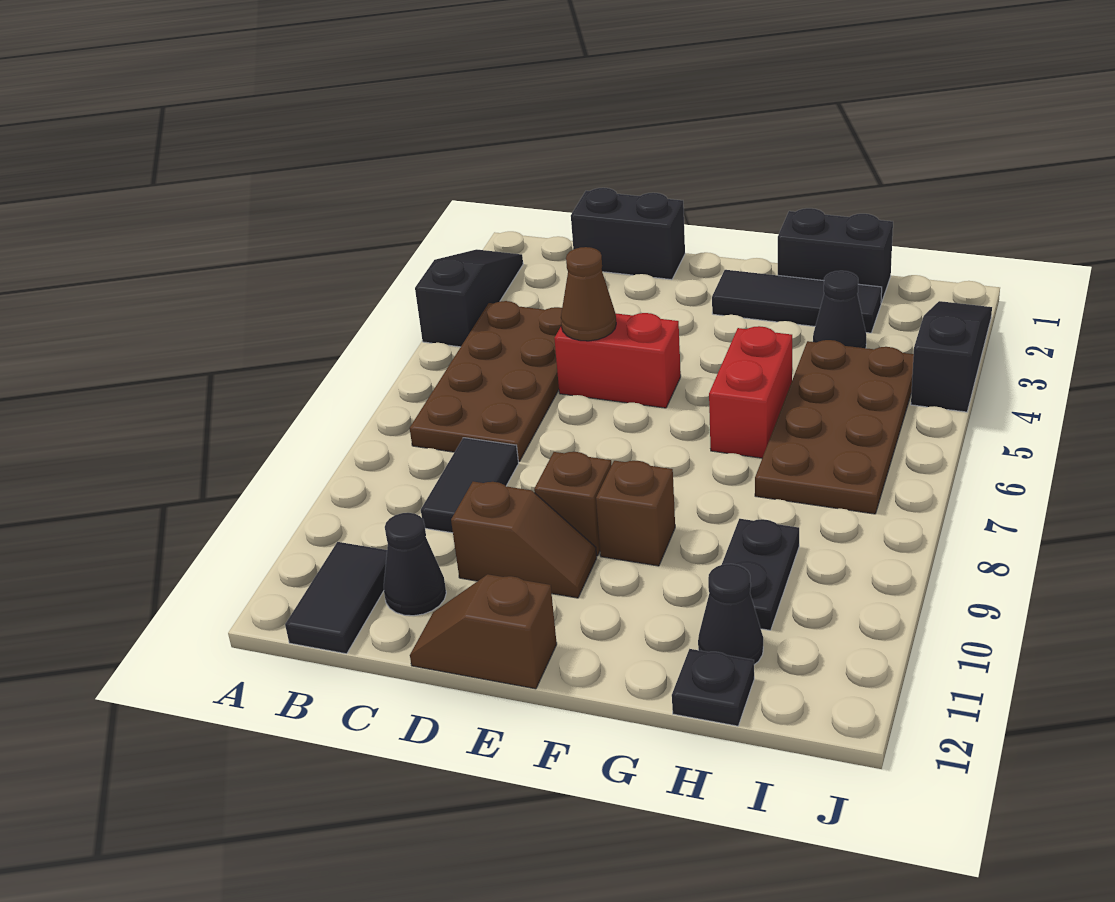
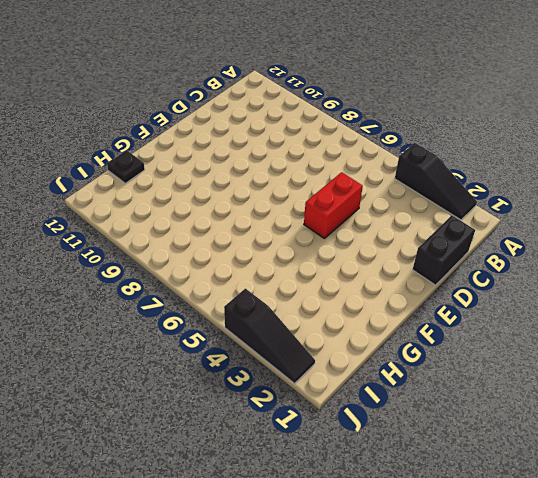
none -> brown plate B4:C7 level 1
none -> black tile B11:B12 level 1
none -> black tile C8:C9 level 1

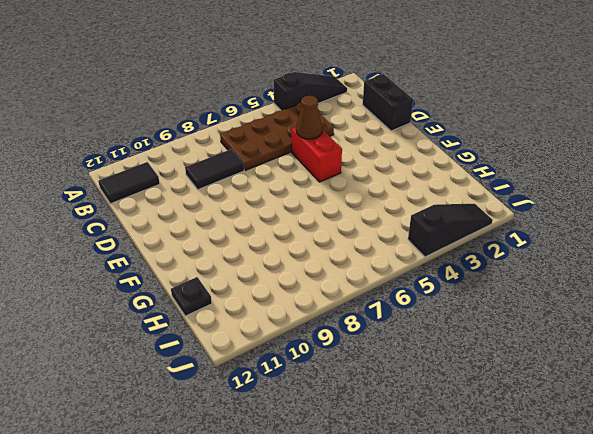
none -> black cone C11 level 1
none -> brown slope D10:E10 level 1 top D
none -> brown slope D12:E12 level 1 top E

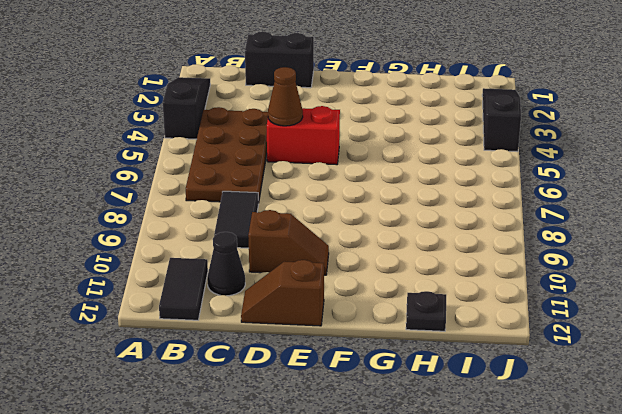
none -> brown brick E9 level 1
none -> black tile F2:H2 level 1
none -> brown brick F9 level 1

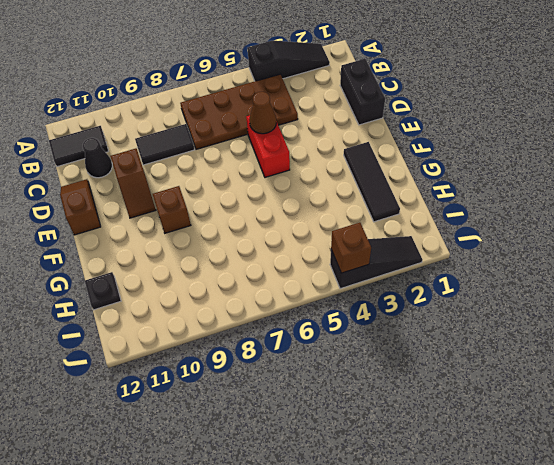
brown brick J4 level 2 -> brown brick E9 level 1
none -> black brick G1:H1 level 1
none -> red brick G5:G6 level 1
none -> black cone H3 level 1

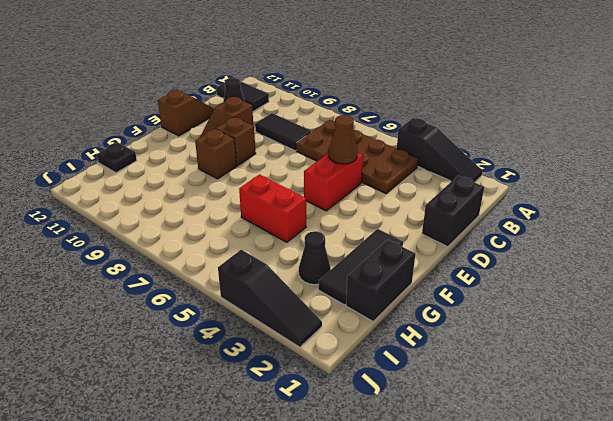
none -> brown plate H4:I7 level 1
none -> black plate H9:H10 level 1
none -> black cone H11 level 1

